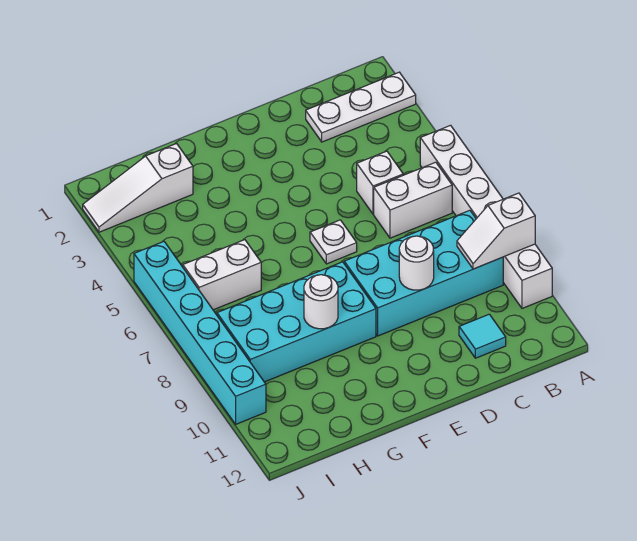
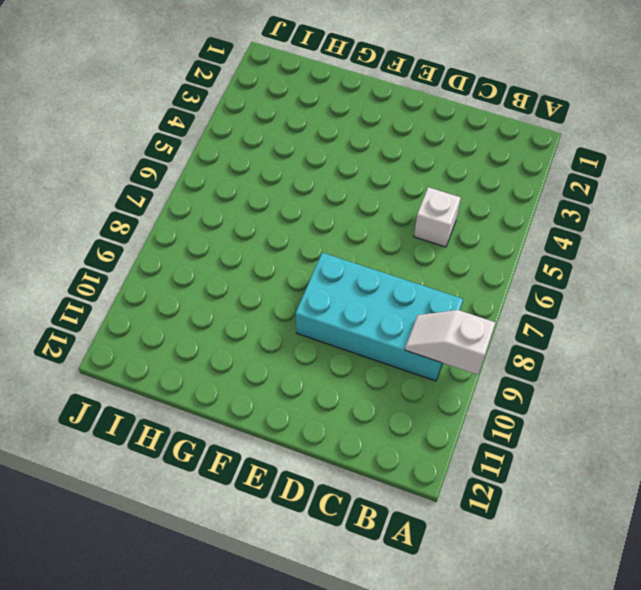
none -> white plate A2:C2 level 1
none -> white brick A5:A10 level 1
none -> white brick B6:C6 level 1

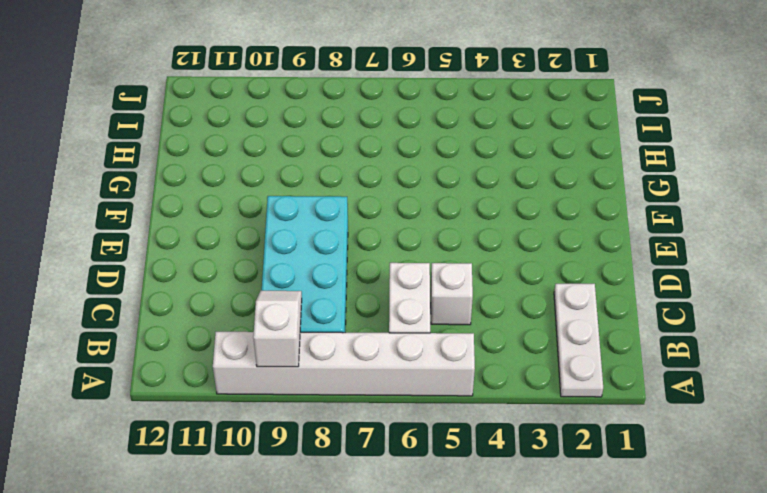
none -> cyan tile C11 level 1
none -> white plate E6 level 1
none -> cyan brick F8:I9 level 1

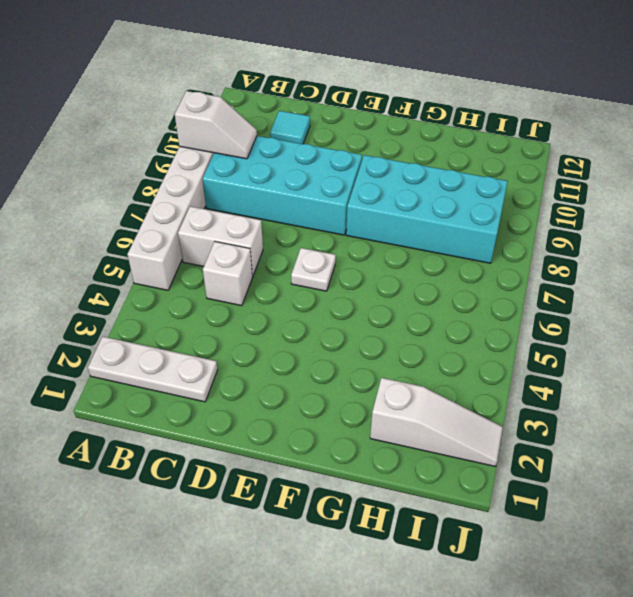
none -> white brick H6:I6 level 1
none -> cyan brick J5:J10 level 1
none -> white round brick D9 level 2

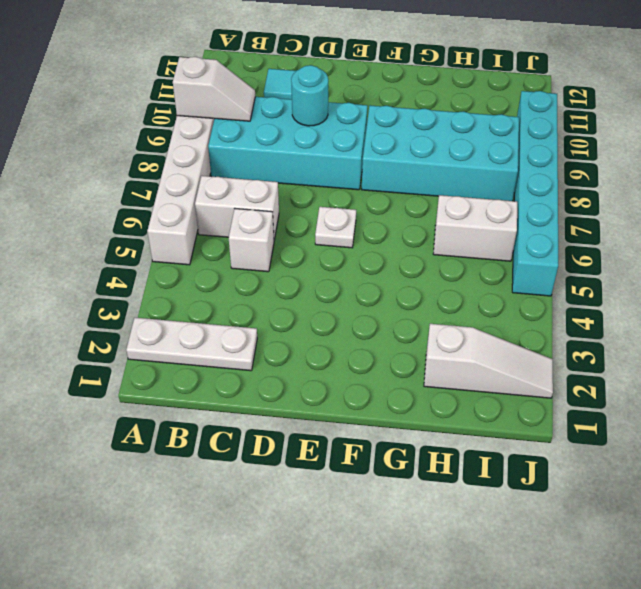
cyan round brick D9 level 2 -> white round brick D9 level 2
none -> white round brick G9 level 2

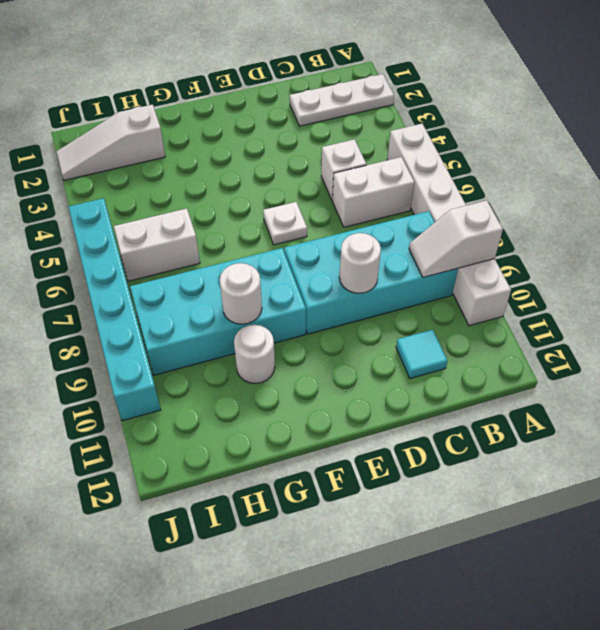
white round brick G10 level 1 -> none

